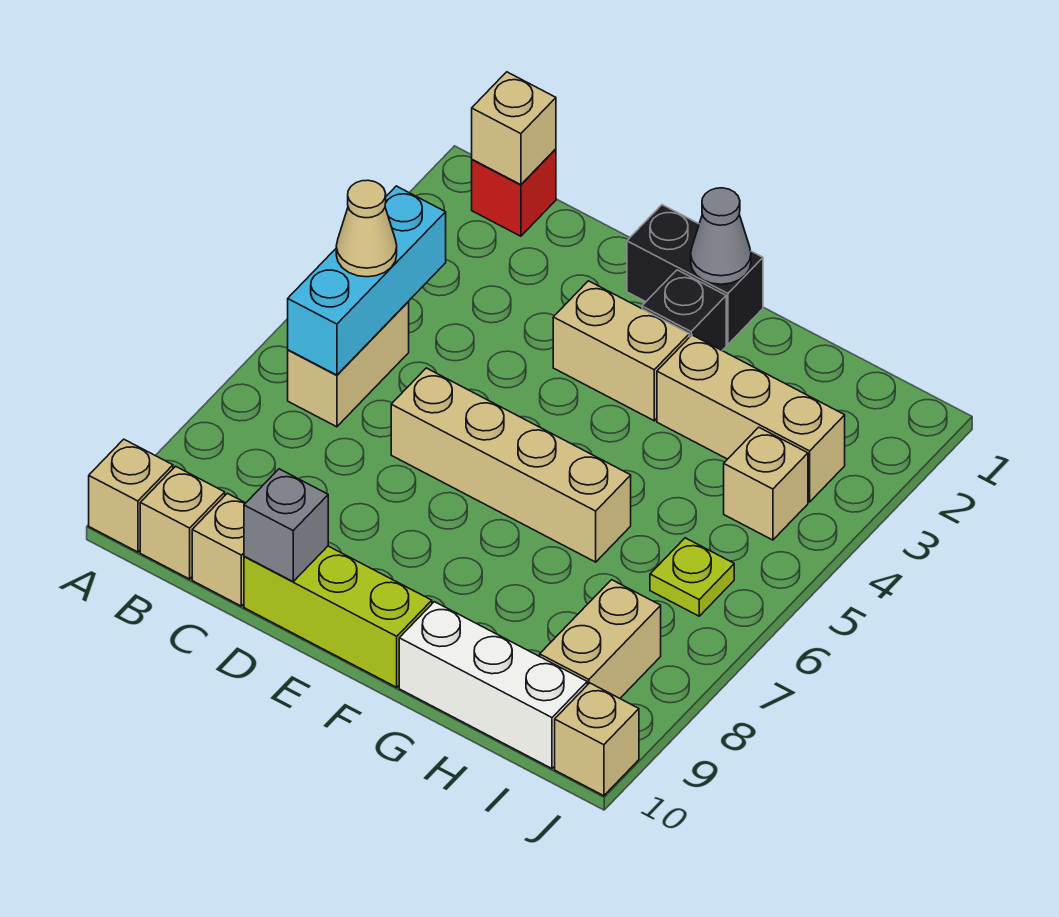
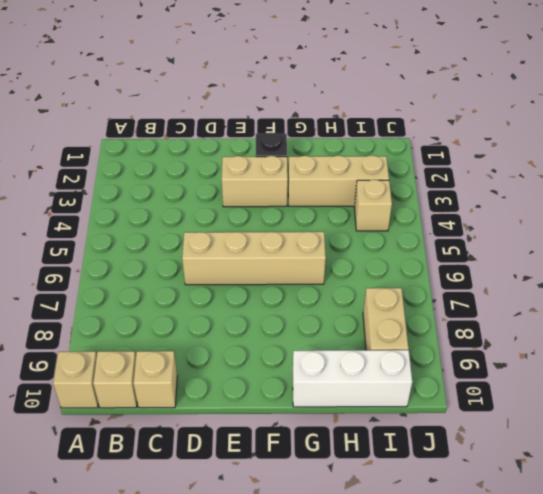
none -> red brick B1 level 1
none -> tan brick B5:B6 level 1
none -> lime brick D10:F10 level 1

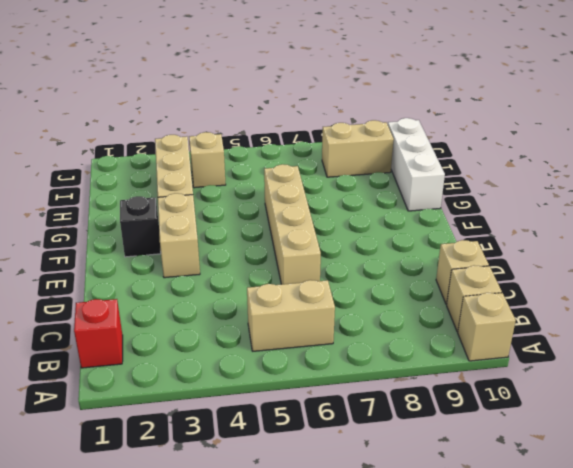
none -> lime brick D10:F10 level 1
none -> black brick E1:F1 level 1
none -> lime plate I6 level 1

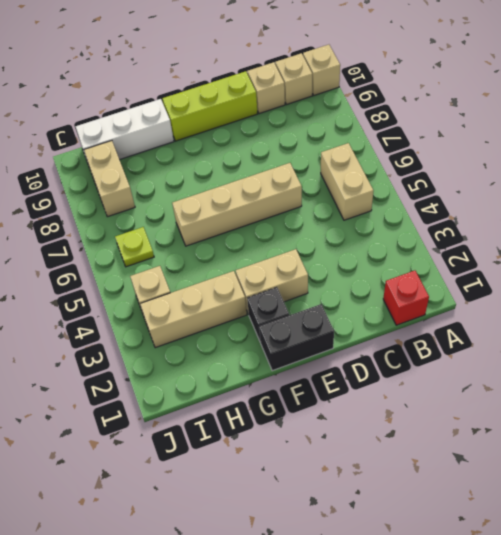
none -> tan brick J10 level 1
none -> tan brick B1 level 2
none -> cyan brick B4:B6 level 2

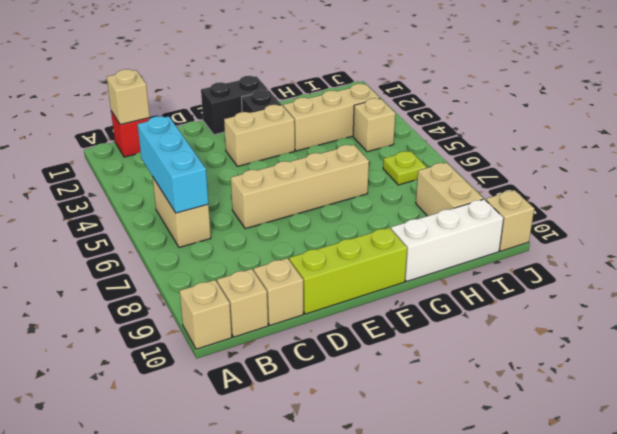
none -> grey brick D10 level 2
none -> grey cone F1 level 2
none -> tan cone B5 level 3

